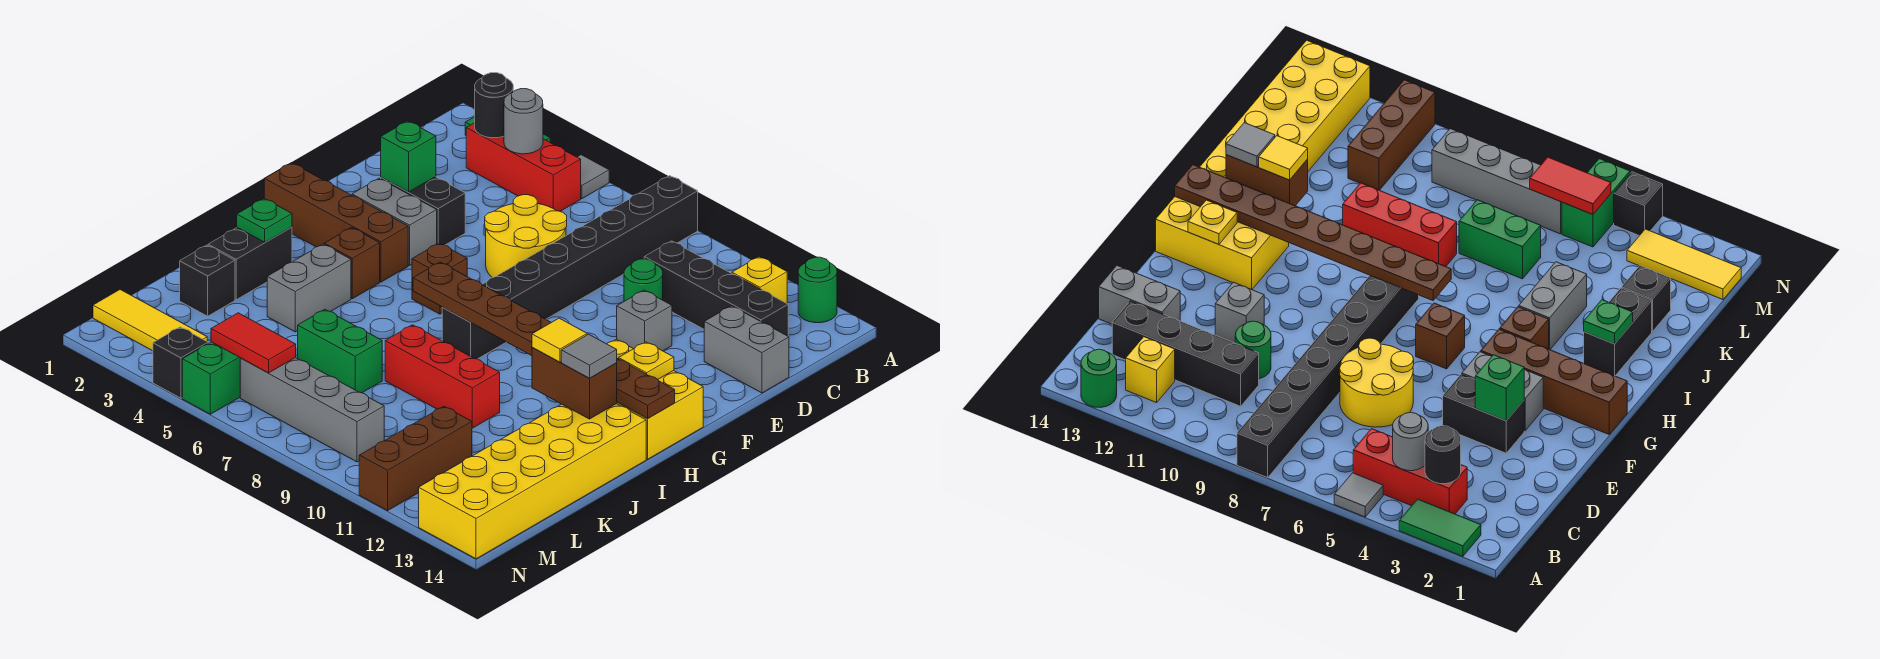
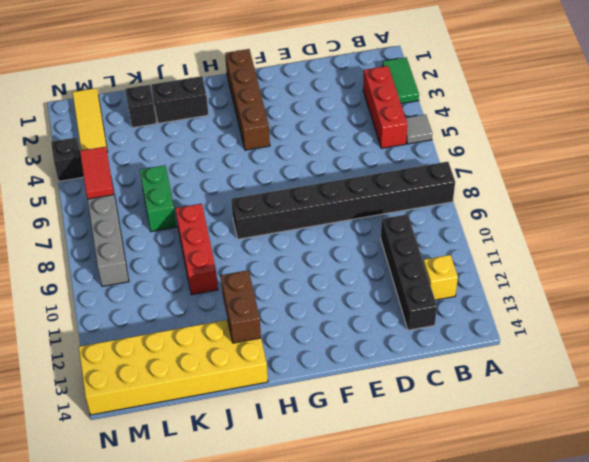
none -> green round brick A13 level 1
none -> yellow round brick D6:E7 level 1
none -> green round brick D10 level 1
none -> grey brick D13:D14 level 1

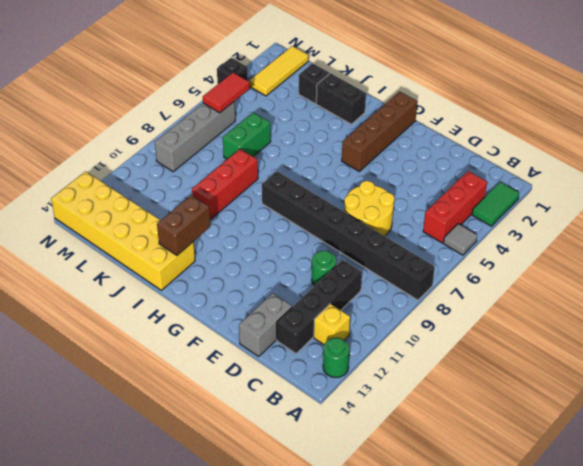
none -> black brick E3:E4 level 1
none -> grey brick E11 level 1
none -> grey brick F3:F4 level 1
none -> brown brick G6 level 1

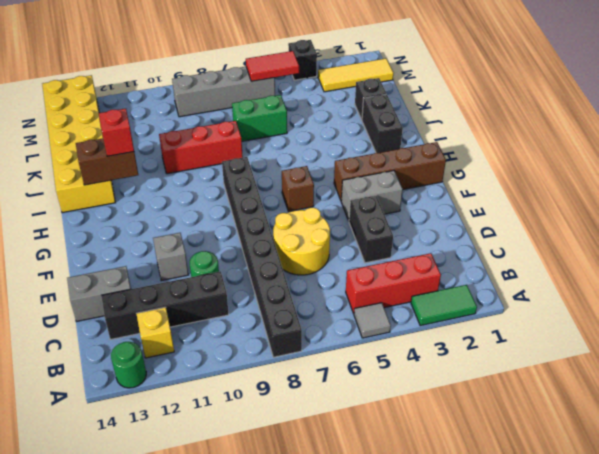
black brick D4:E4 level 1 -> black brick E3:E4 level 1
red brick I12 level 3 -> yellow tile I12 level 3
none -> yellow brick G12:H14 level 1
none -> brown brick H4 level 1
none -> grey brick I4:J4 level 1
none -> brown brick L11:N11 level 1

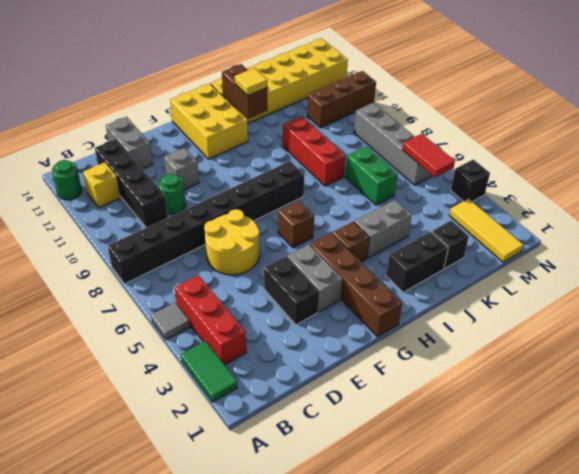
none -> green brick M5:N5 level 1
none -> black round brick B3 level 2
none -> grey round brick B4 level 2
none -> green brick E3 level 2

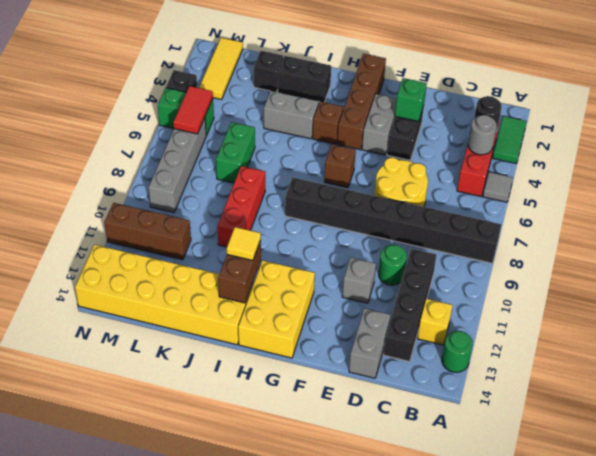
none -> yellow plate G13 level 2
none -> brown plate H7:H14 level 2
none -> green plate I2 level 2
none -> grey tile I13 level 3

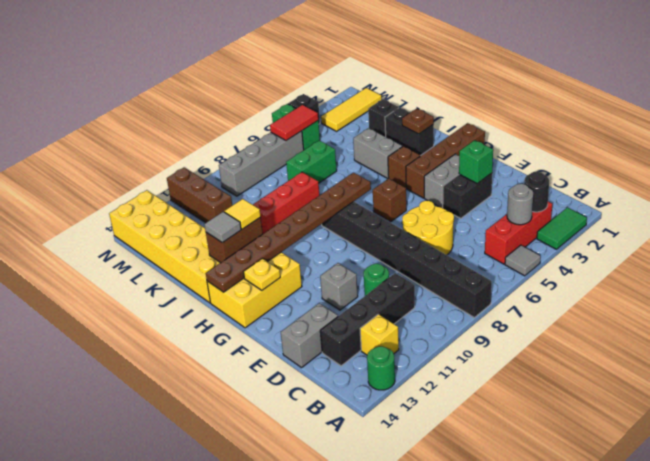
brown plate I2 level 2 -> green plate I2 level 2

